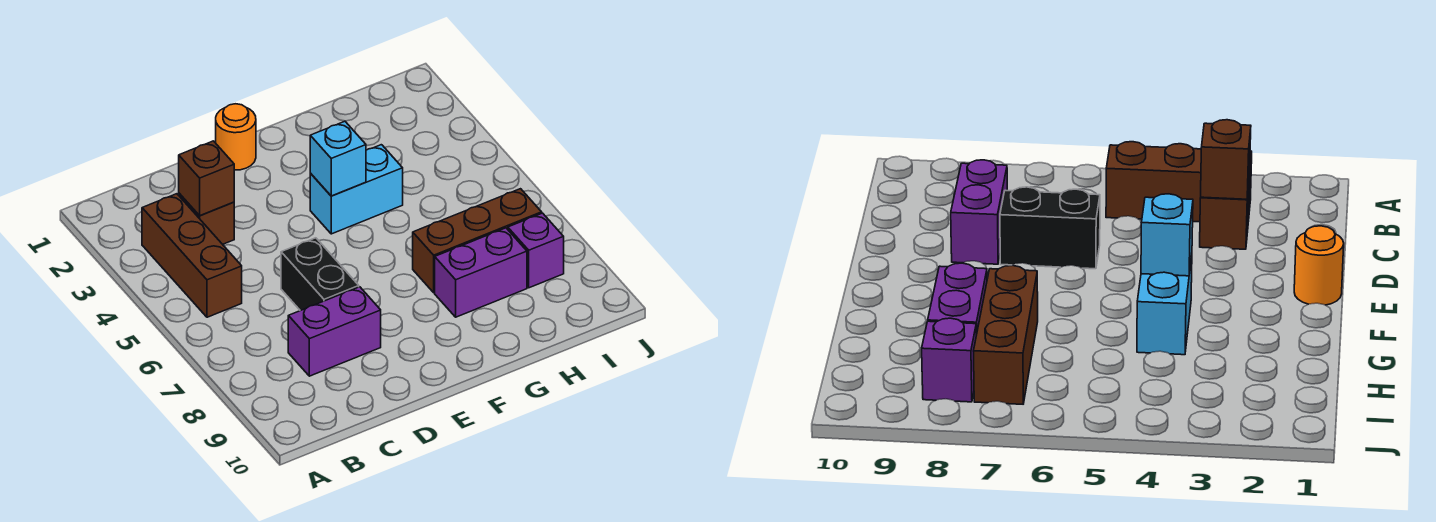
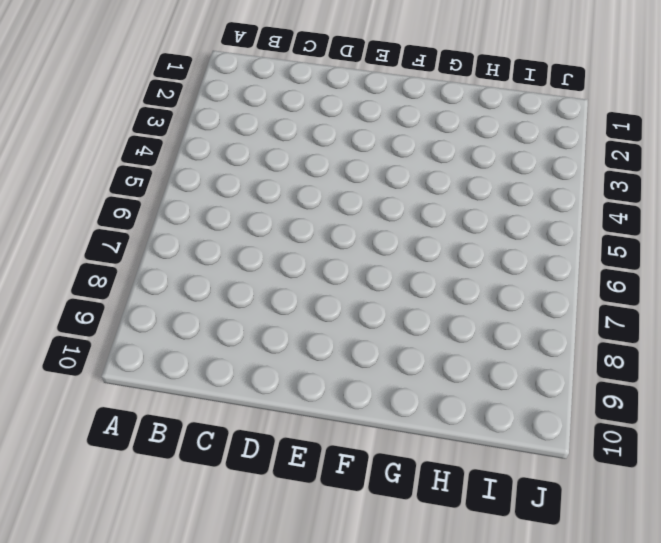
none -> brown brick B3:B5 level 1
none -> brown brick C3 level 1

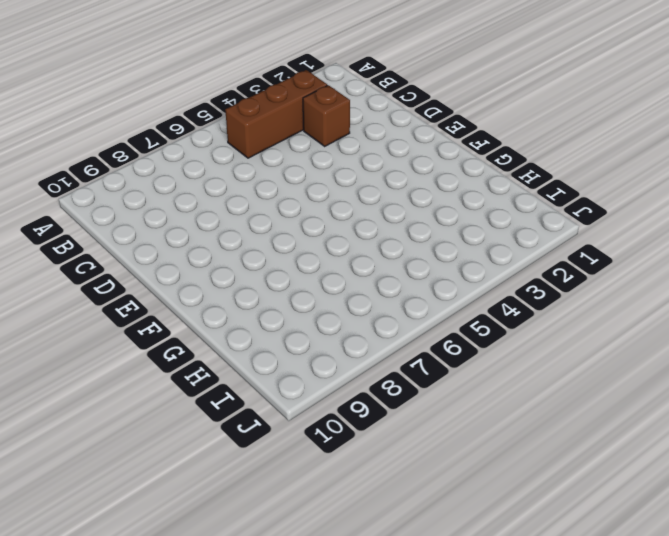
none -> purple brick C8:D8 level 1
none -> black brick D6:D7 level 1

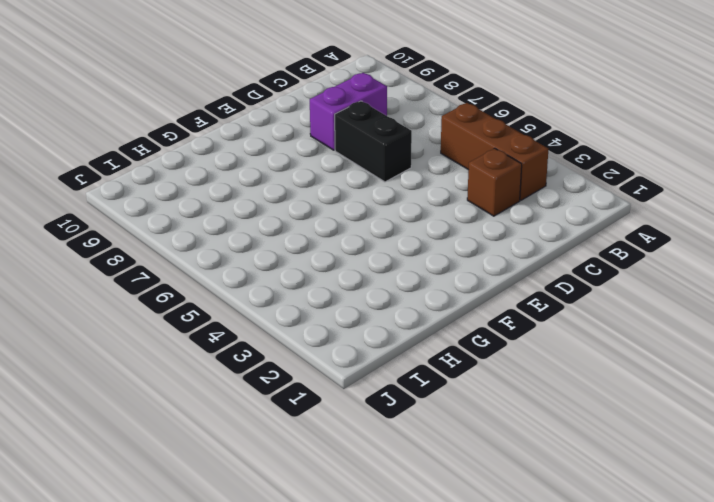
none -> orange round brick E1 level 1
none -> cyan brick F4:G4 level 1

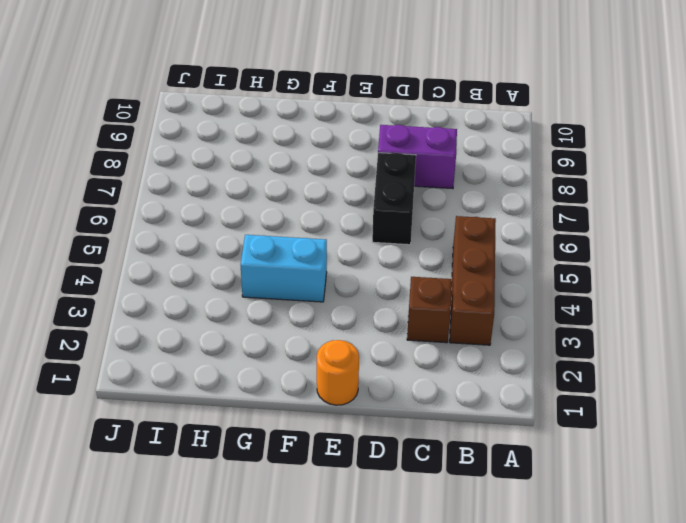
none -> brown brick G7:I7 level 1
none -> purple brick G8:H8 level 1

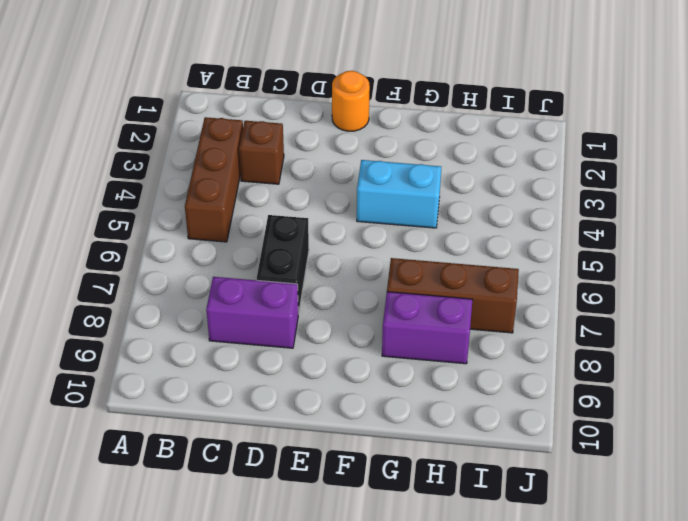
none -> purple brick I8 level 1
none -> brown brick C3 level 2

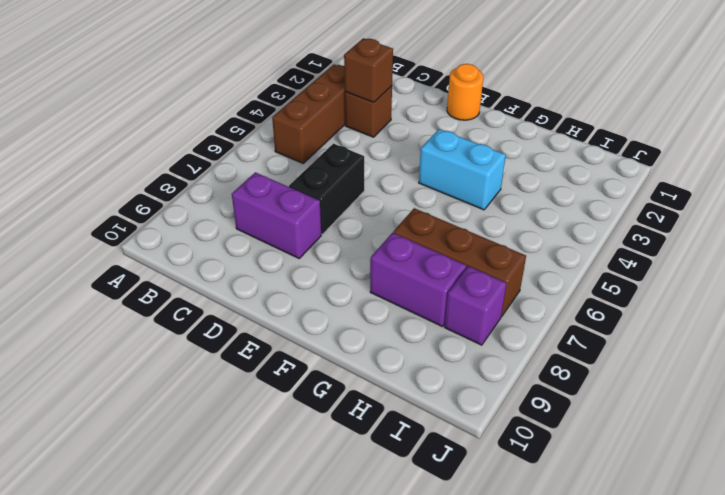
none -> cyan brick F4 level 2

